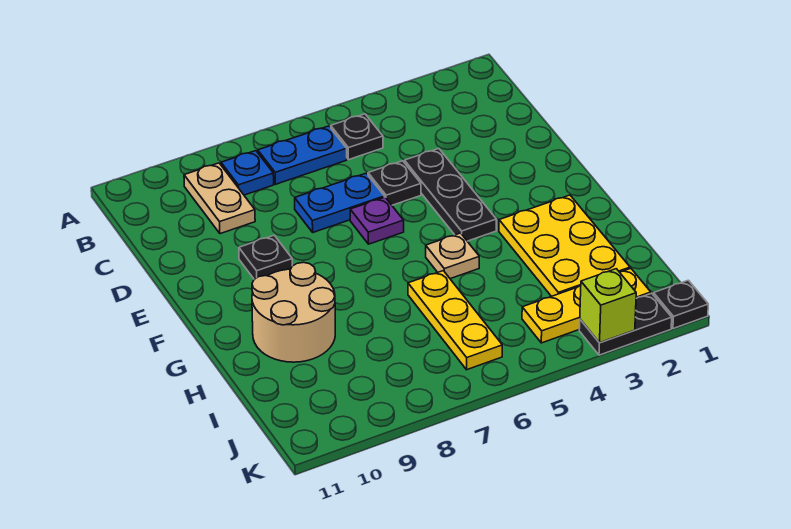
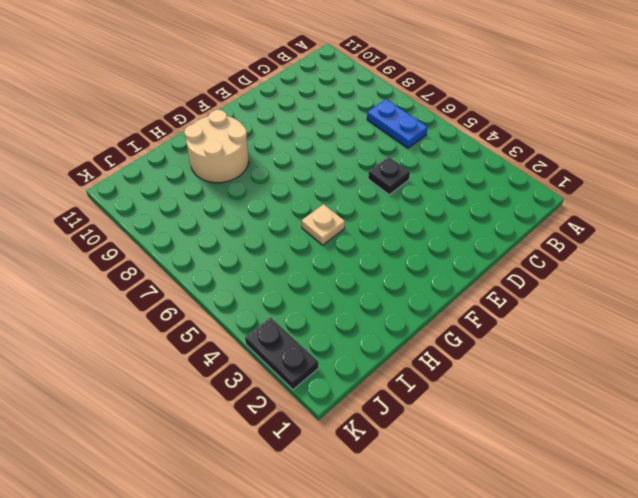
none -> black plate B5 level 1
none -> blue plate B8 level 1
none -> tan plate B9:C9 level 1

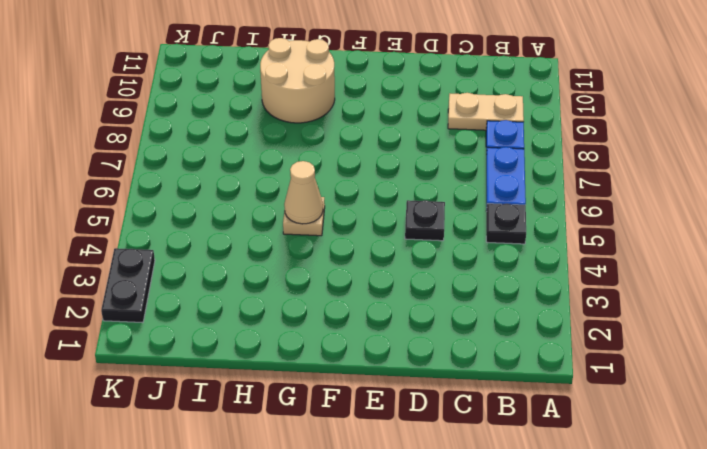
tan cone G5 level 2 -> none
none -> black plate D4:F4 level 1
none -> blue plate D6:D7 level 1
none -> purple plate E6 level 1

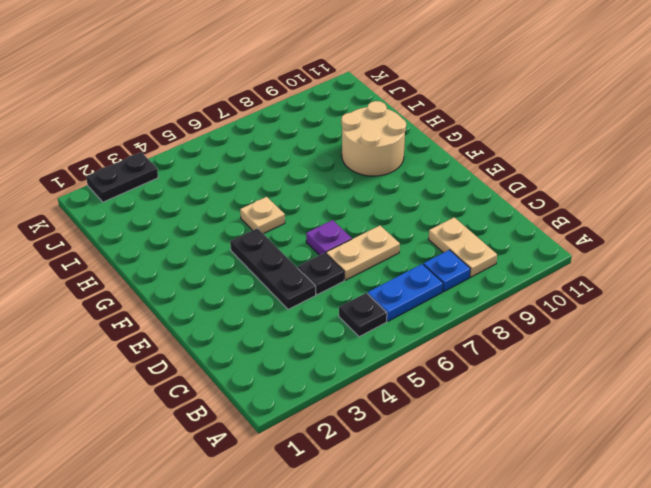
tan plate D6:D7 level 1 -> blue plate D6:D7 level 1
none -> black plate E9 level 1
none -> yellow plate G2:I3 level 1
none -> yellow plate H6:J6 level 1

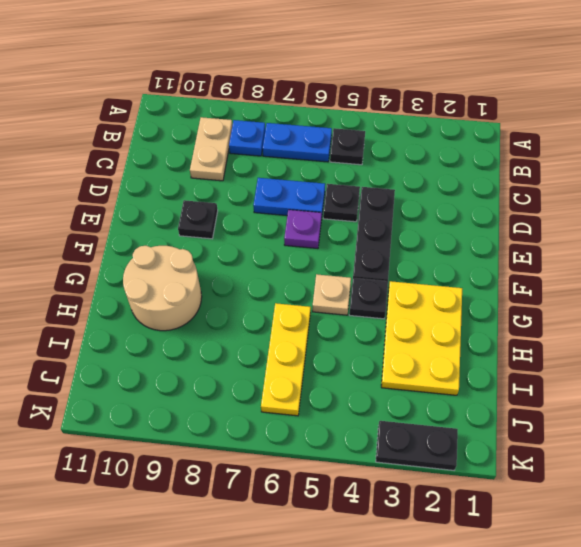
black plate G4 level 1 -> black plate K1 level 1
none -> yellow plate J2:J4 level 1
none -> lime brick K3 level 2

